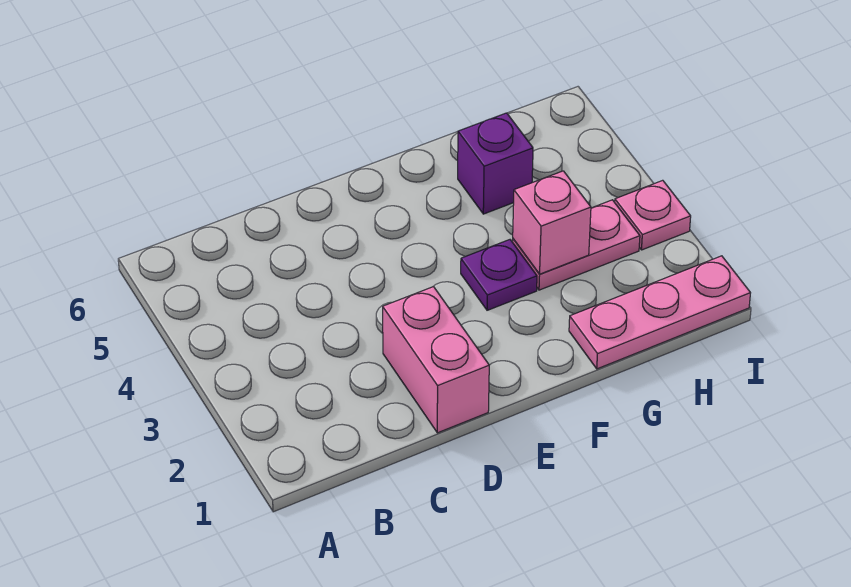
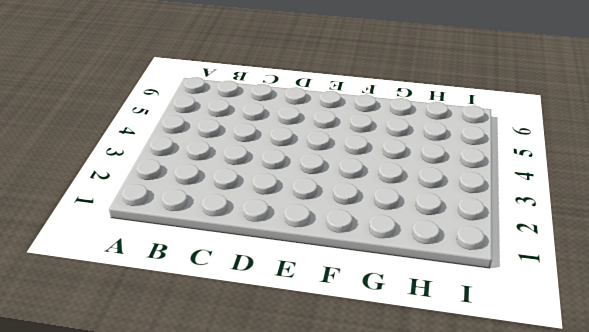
none -> pink brick D1:D2 level 1
none -> purple plate F3 level 1

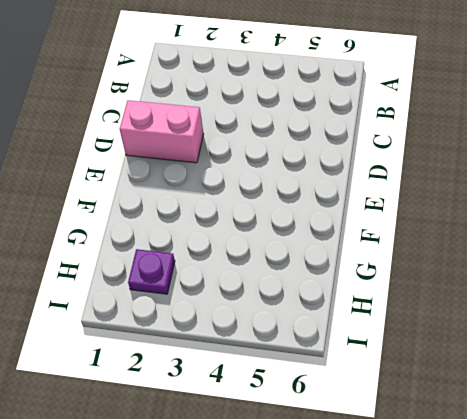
purple plate H2 level 1 -> purple plate F3 level 1
none -> pink plate G1:I1 level 1
none -> pink plate G3:H3 level 1

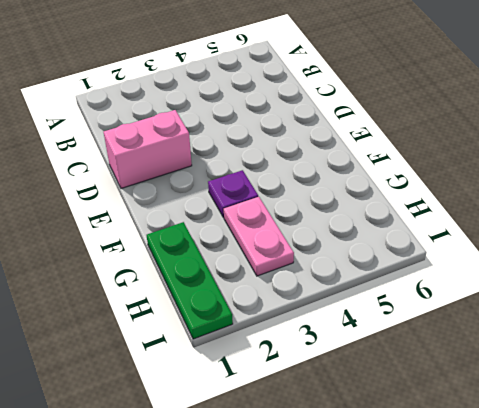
green plate G1:I1 level 1 -> pink plate G1:I1 level 1
none -> purple brick G5 level 1
none -> pink plate I3 level 1

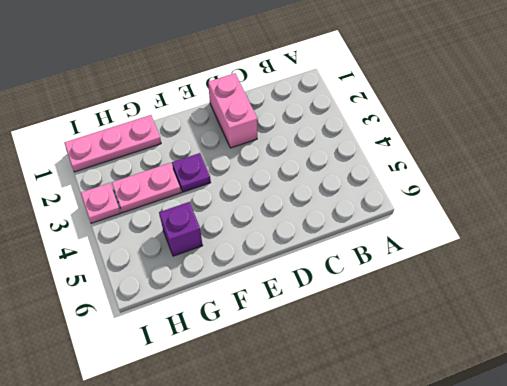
none -> pink brick G3 level 2

